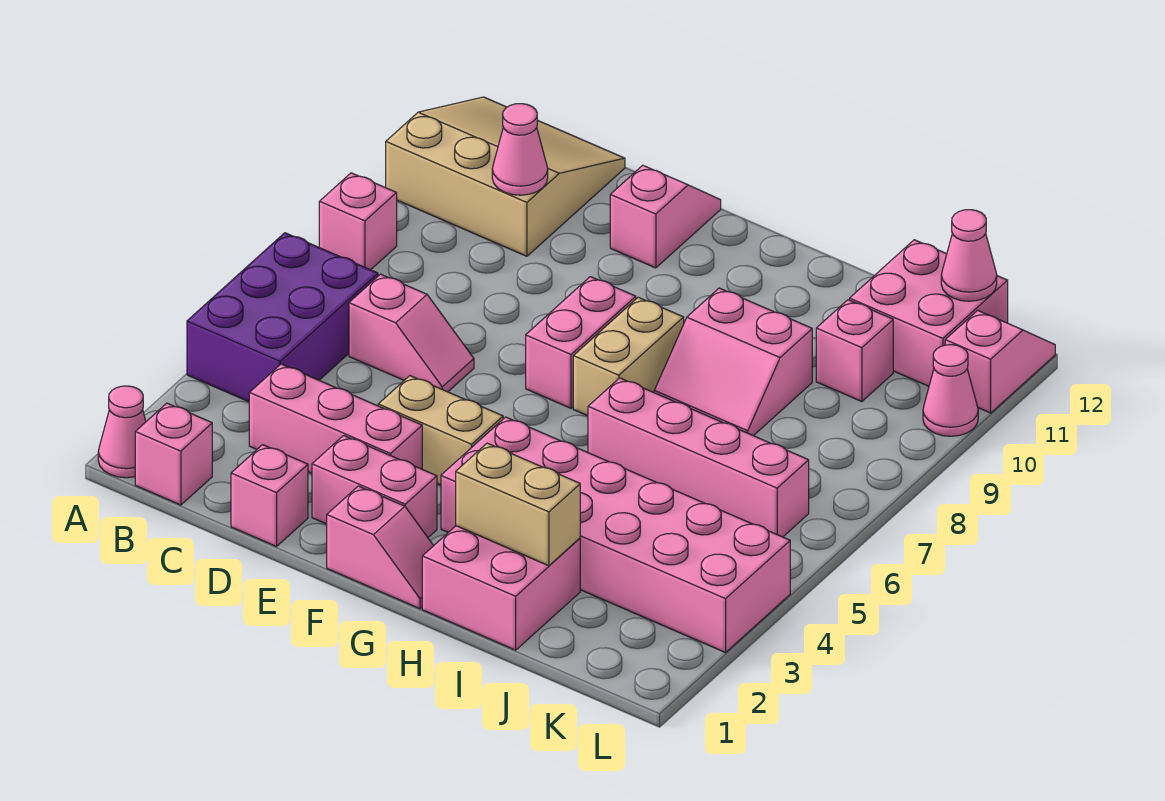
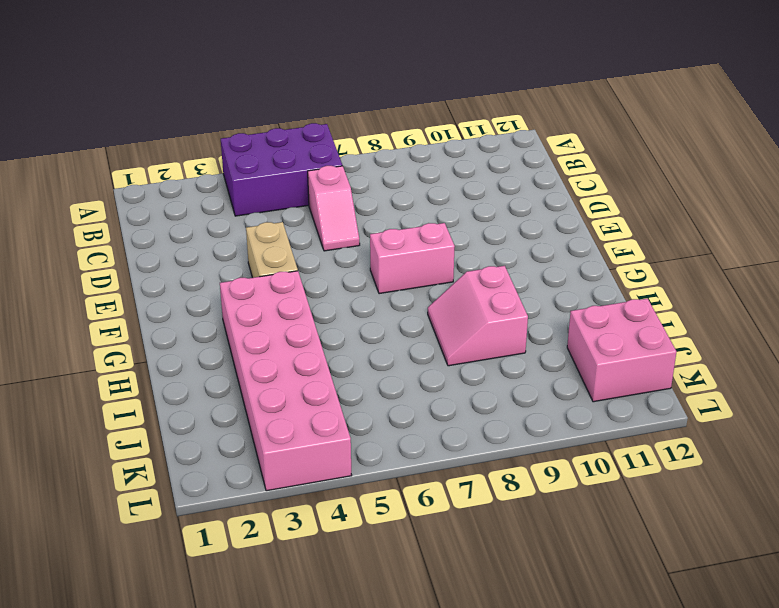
none -> pink cone A1 level 1
none -> pink brick A8 level 1
none -> tan slope A10:C12 level 1 top 10

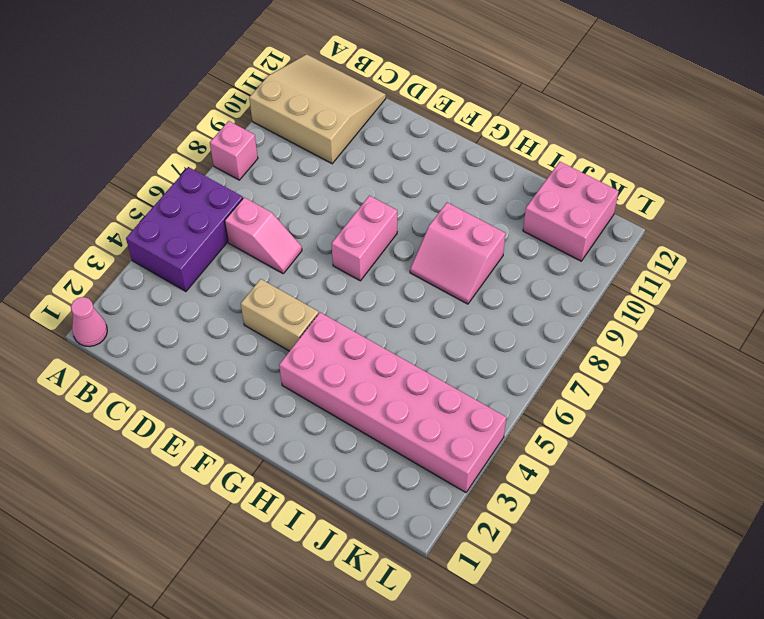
none -> pink brick B1 level 1
none -> pink brick C3:E3 level 1
none -> pink brick D1 level 1

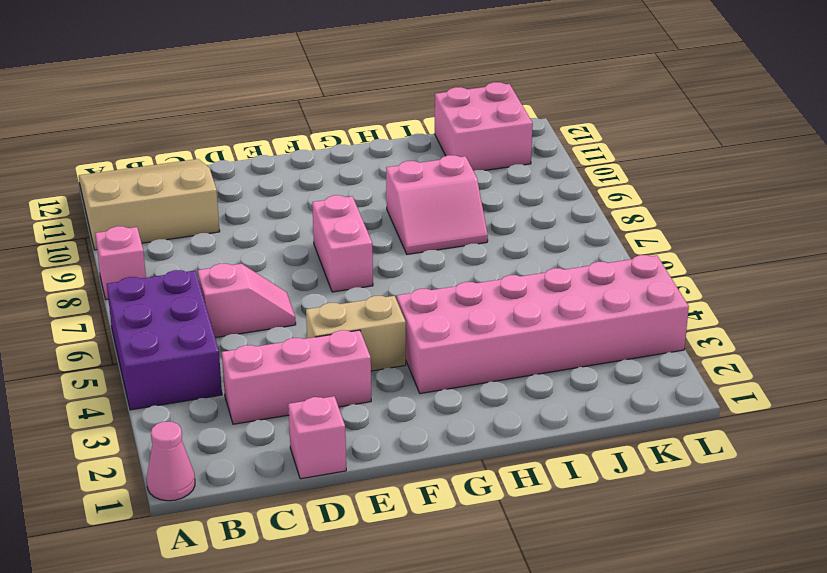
none -> pink brick B1 level 1
none -> pink brick E2:F2 level 1
none -> pink slope E11:E12 level 1 top 11

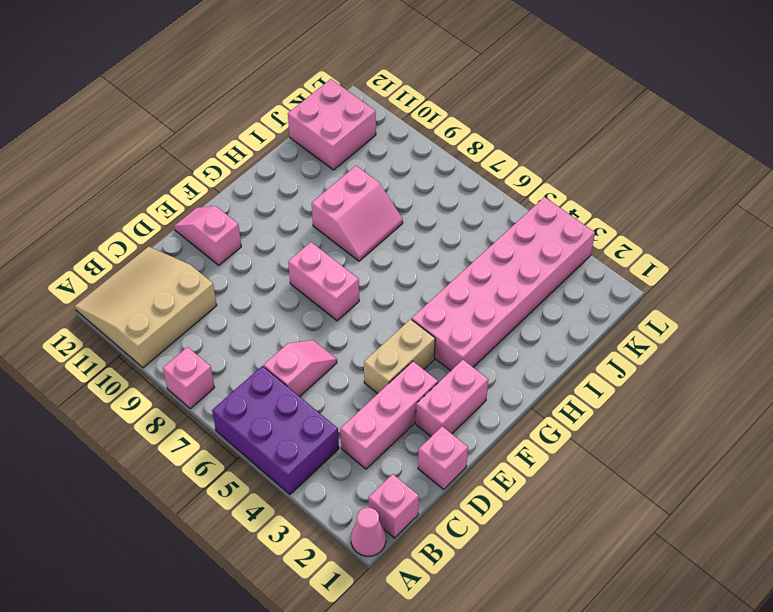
none -> pink slope F1:G1 level 1 top F
none -> tan brick G7:G8 level 1
none -> pink brick H1:I2 level 1

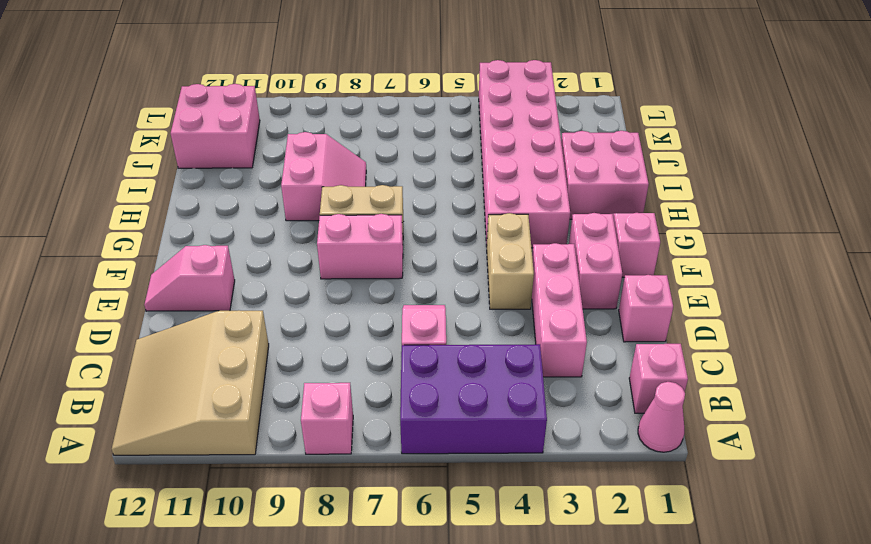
none -> pink brick H6:K6 level 1
none -> pink brick J10 level 1
none -> pink cone L10 level 1

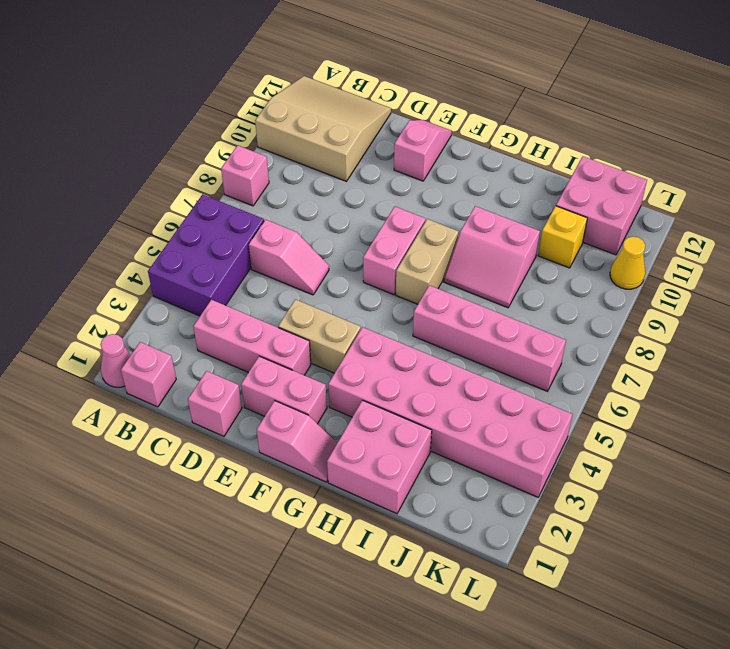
yellow brick J10 level 1 -> pink brick J10 level 1
yellow cone L10 level 1 -> pink cone L10 level 1
none -> pink slope L11:L12 level 1 top 11
none -> pink cone C10 level 2
none -> tan brick H2:I2 level 2

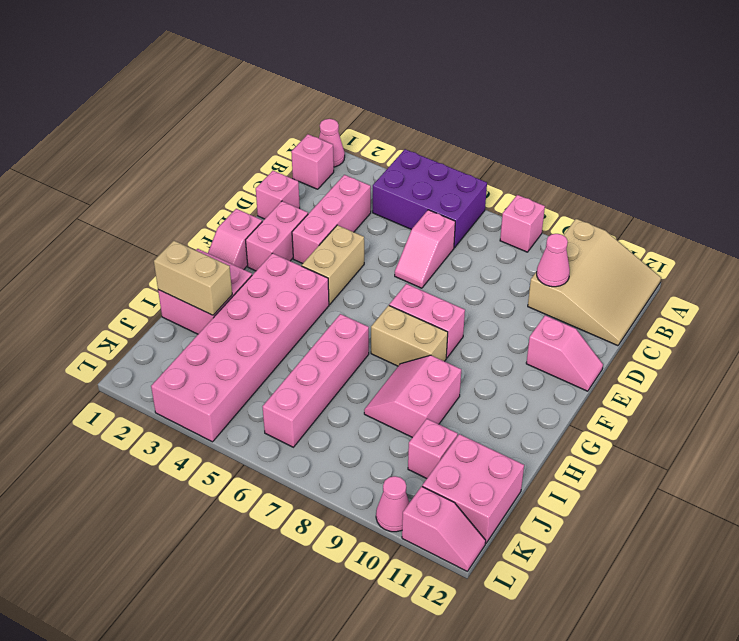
tan brick I1:I2 level 2 -> tan brick H2:I2 level 2
none -> pink cone K12 level 2

